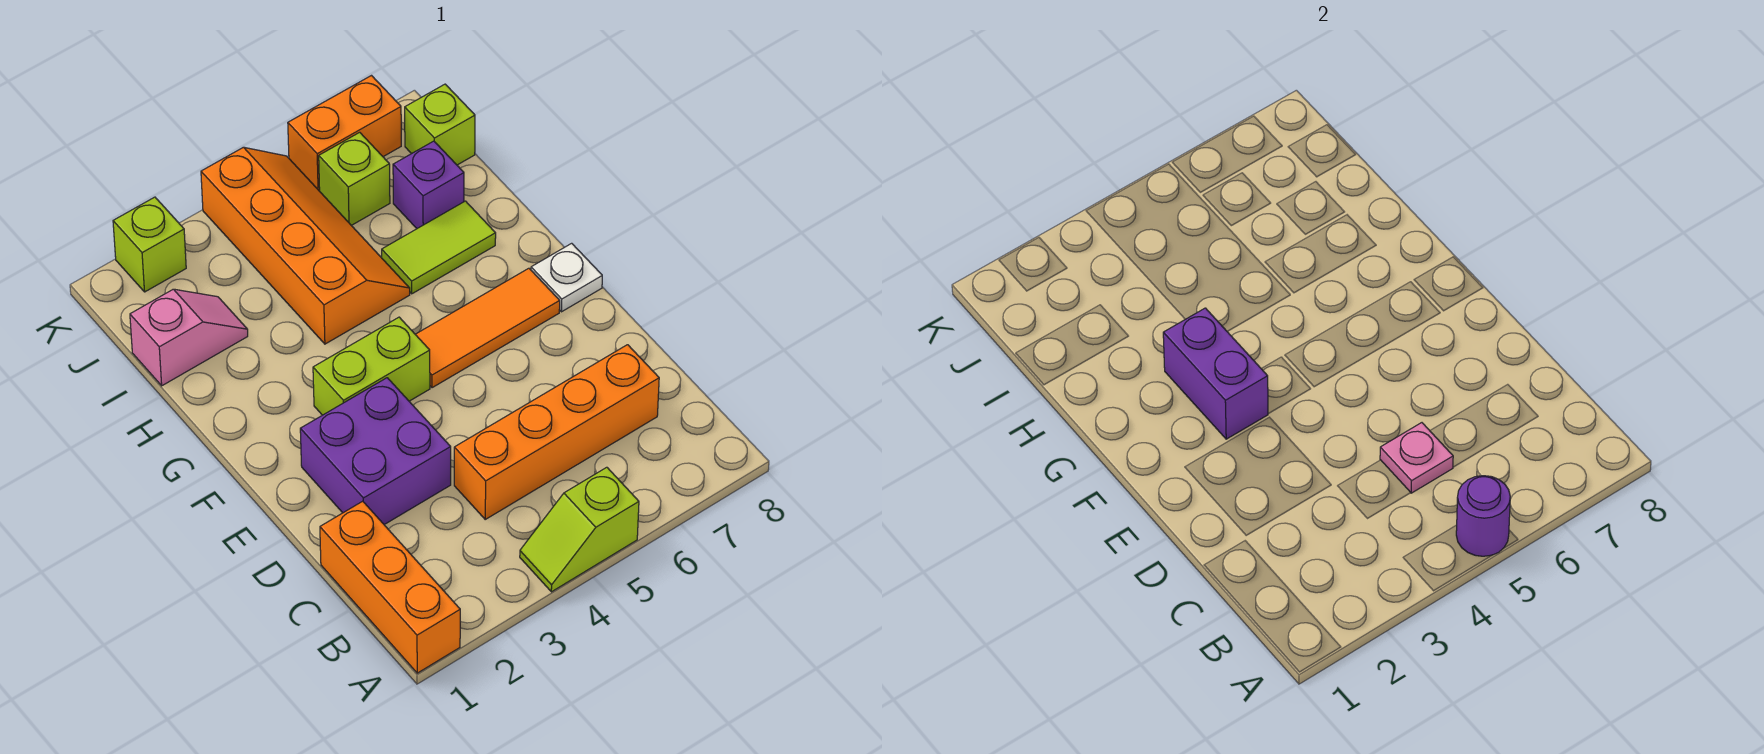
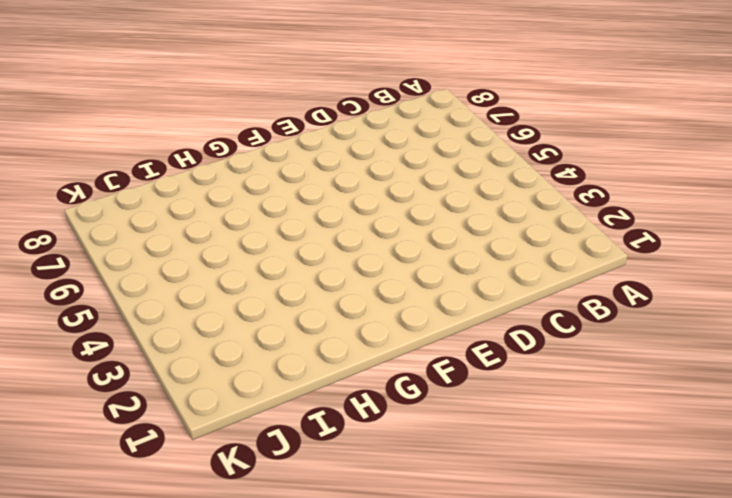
none -> orange brick A1:C1 level 1
none -> lime slope A4:A5 level 1 top 5
none -> orange brick C4:C7 level 1

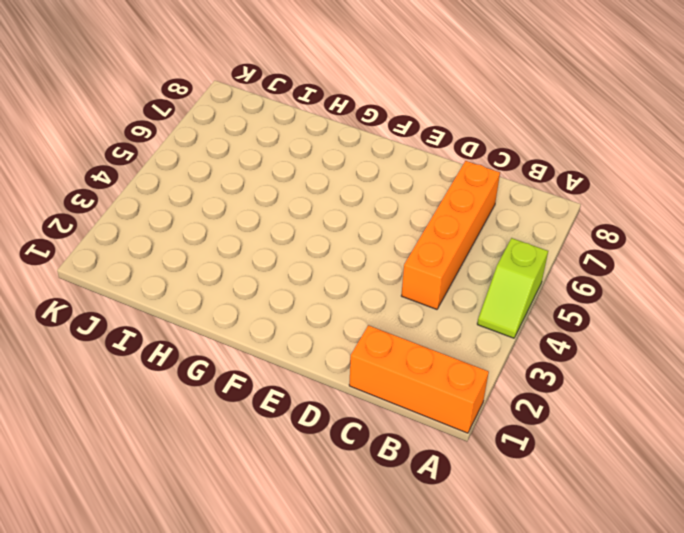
none -> purple brick D2:E3 level 1
none -> lime brick F3:F4 level 1
none -> orange tile F5:F7 level 1

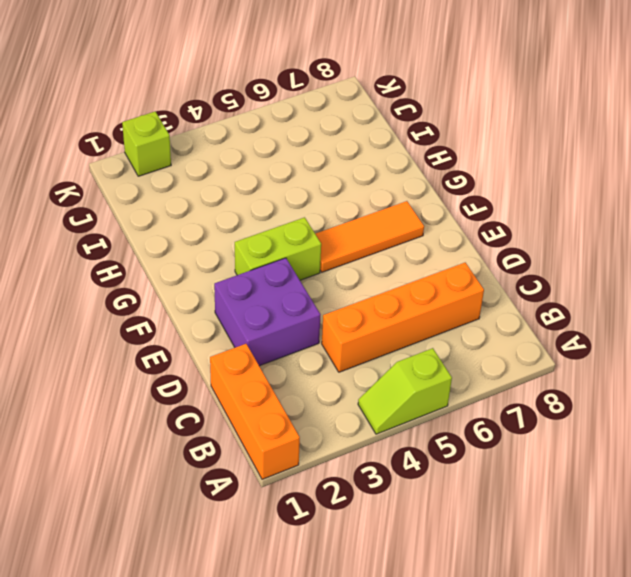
none -> white plate F8 level 1
none -> orange slope H4:K5 level 1 top 4
none -> lime tile H6:H7 level 1

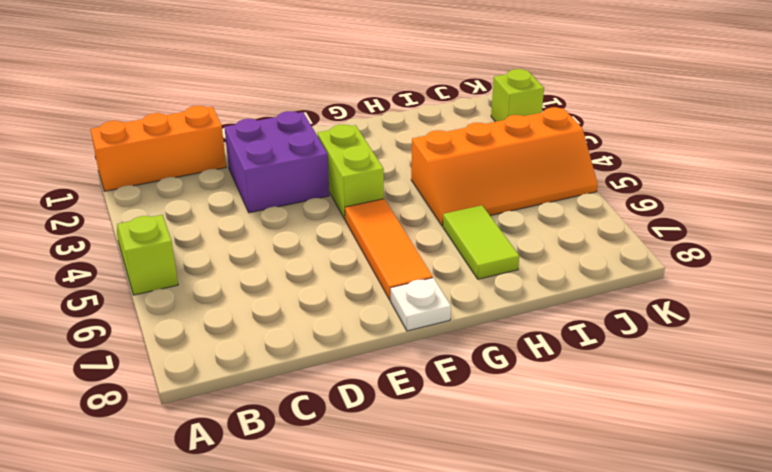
none -> orange brick C4:C7 level 1
none -> pink slope I1:I2 level 1 top 1
none -> purple brick I7 level 1

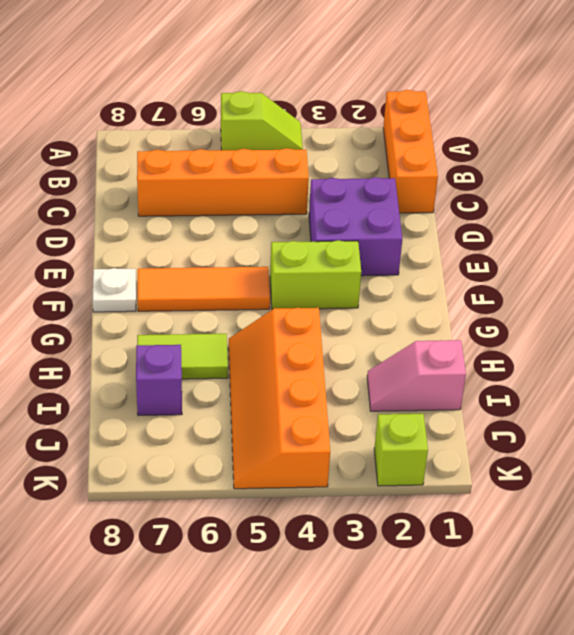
none -> lime brick J6 level 1
none -> lime brick J8 level 1
none -> orange brick K6:K7 level 1

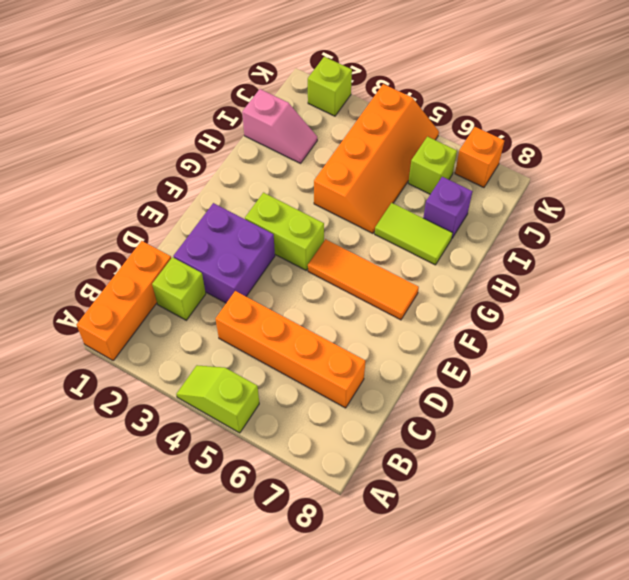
lime brick C2 level 1 -> lime brick J8 level 1
orange brick K7 level 1 -> orange brick K6:K7 level 1
none -> white plate F8 level 1
none -> purple round brick A5 level 2
none -> pink plate C5 level 2

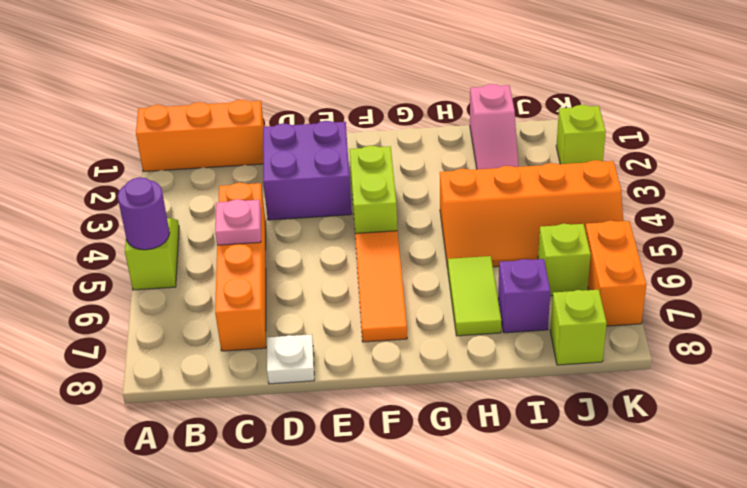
white plate D8 level 1 -> white plate F8 level 1
none -> purple brick F3:G3 level 2

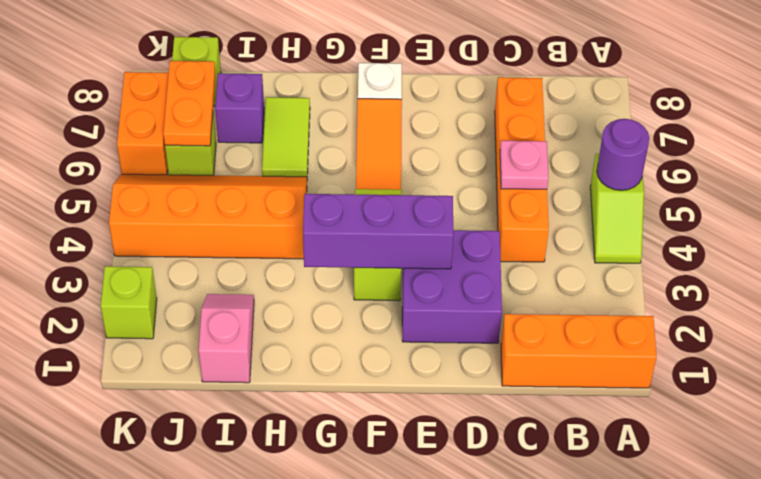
purple brick E3:G3 level 2 -> purple brick F3:G3 level 2
orange plate J6:J7 level 2 -> none

